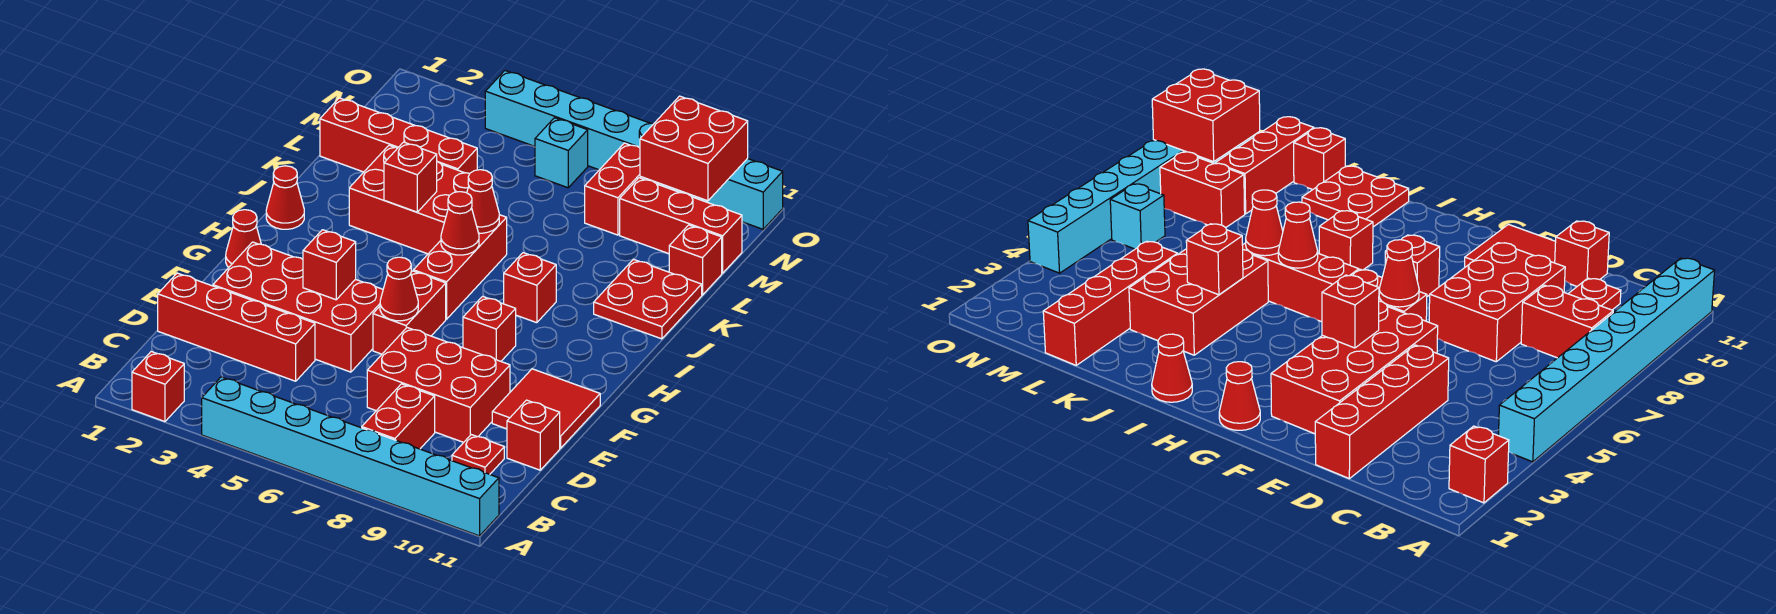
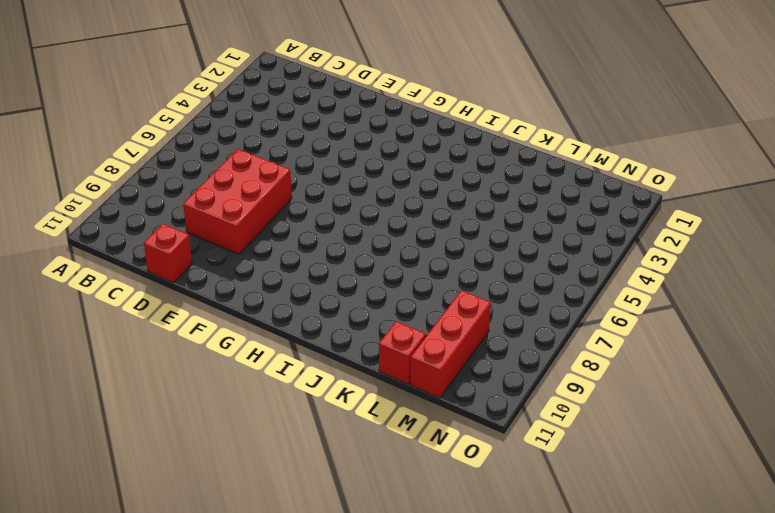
none -> red brick A2 level 1
none -> cyan brick A4:A11 level 1
none -> red brick B8:C8 level 1

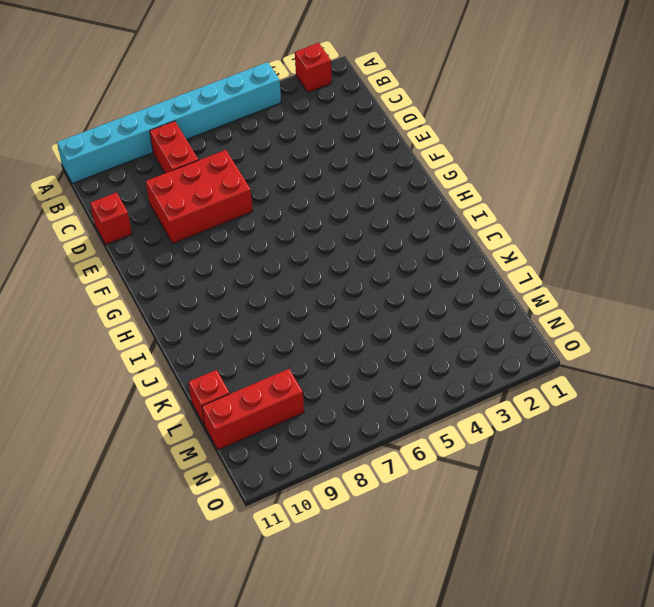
none -> red plate C10 level 1
none -> red brick D1:D4 level 1
none -> red brick E2:F5 level 1

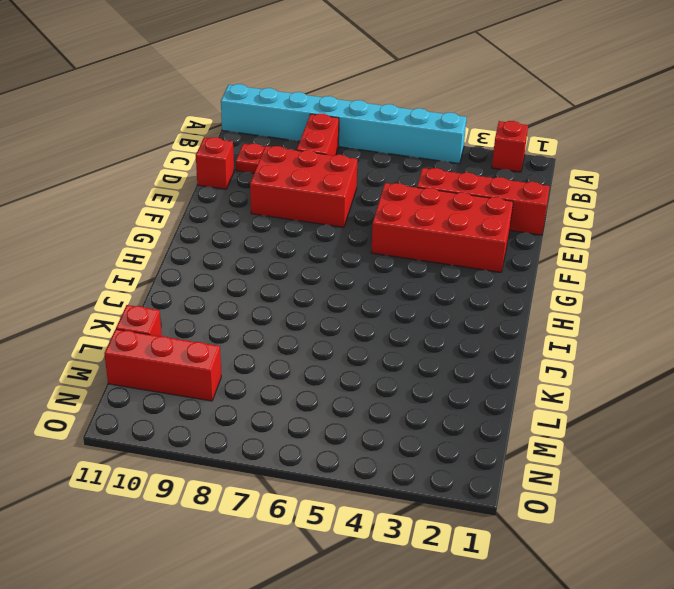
none -> red tile E10:F11 level 1
none -> red brick F6:G6 level 1
none -> red cone G1 level 1

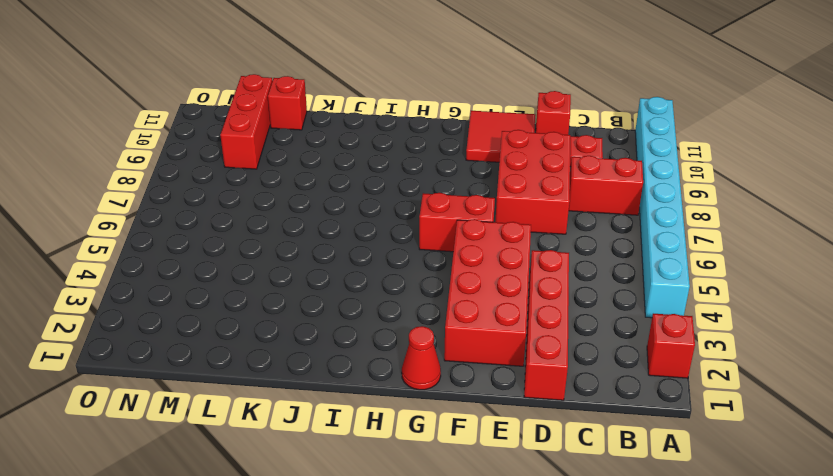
none -> red brick G8 level 1
none -> red brick H6:J6 level 1
none -> red cone I1 level 1

